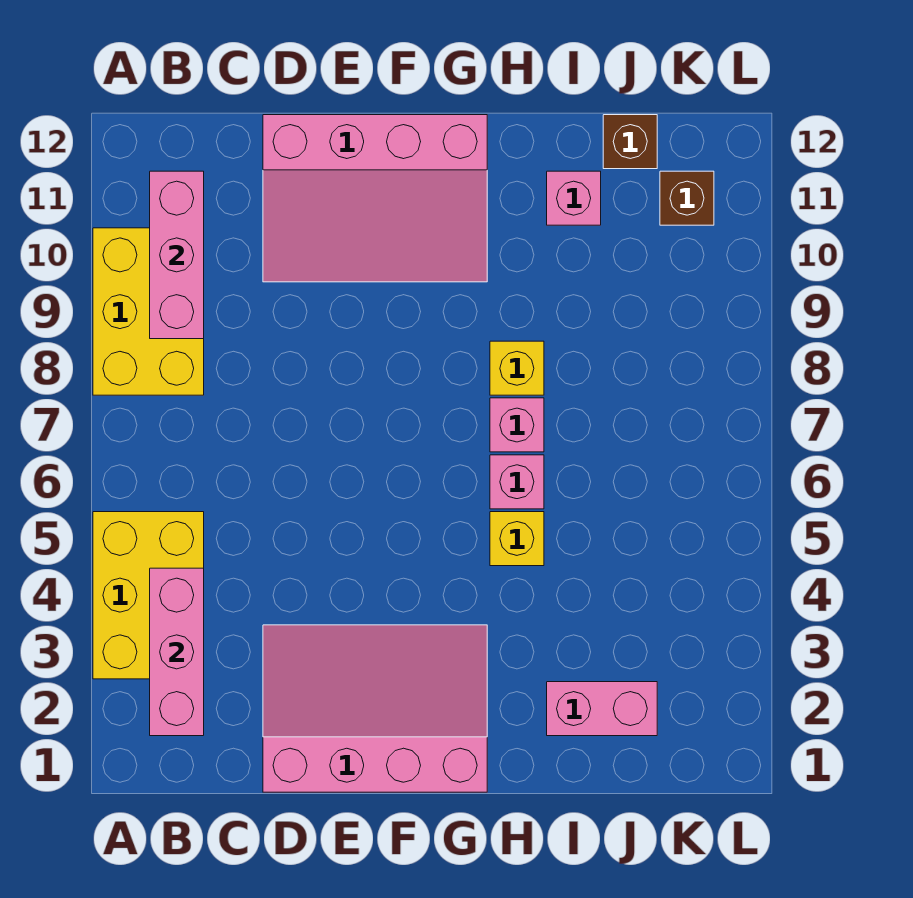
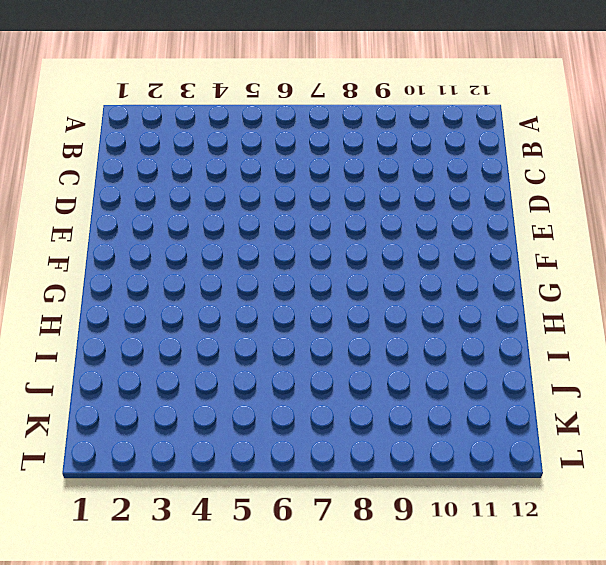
none -> yellow brick A3:B5 level 1
none -> yellow brick A8:B10 level 1
none -> pink slope D1:G3 level 1 top 1

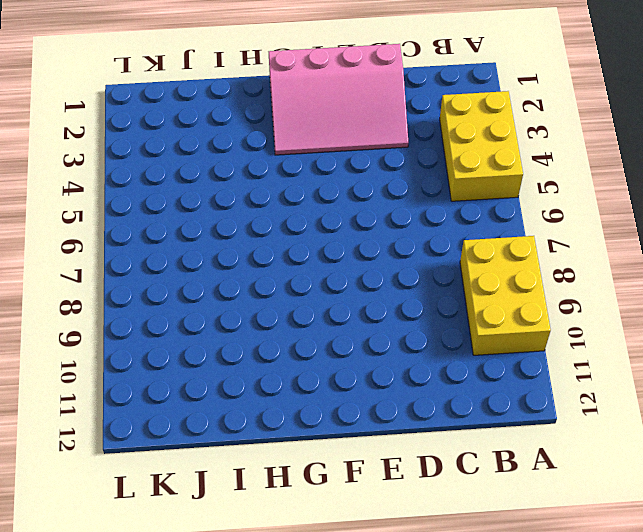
none -> pink slope D10:G12 level 1 top 12
none -> yellow brick H5 level 1
none -> pink brick H6 level 1

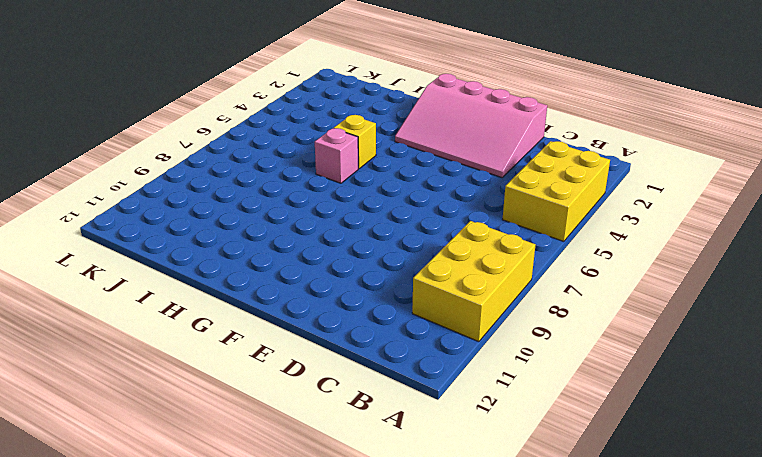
none -> pink slope D10:G12 level 1 top 12
none -> pink brick H7 level 1
none -> yellow brick H8 level 1

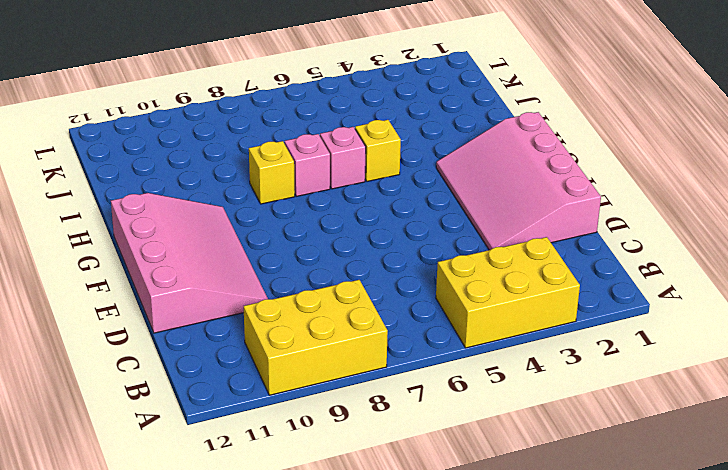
none -> pink brick I2:J2 level 1
none -> pink brick I11 level 1
none -> brown brick J12 level 1

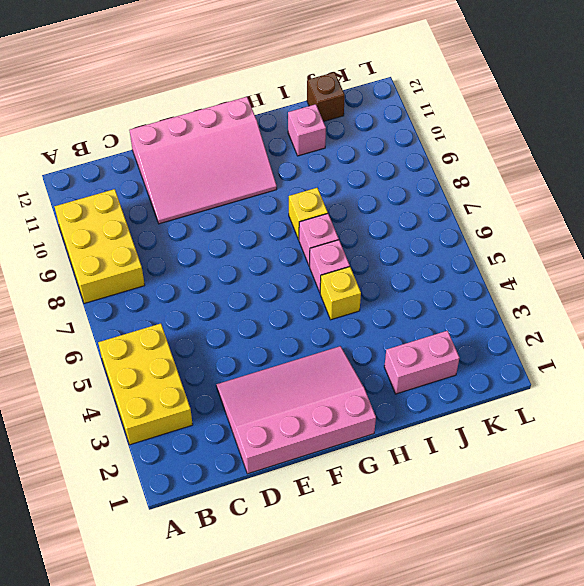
none -> brown brick K11 level 1
none -> pink brick B2:B4 level 2
none -> pink brick B9:B11 level 2

